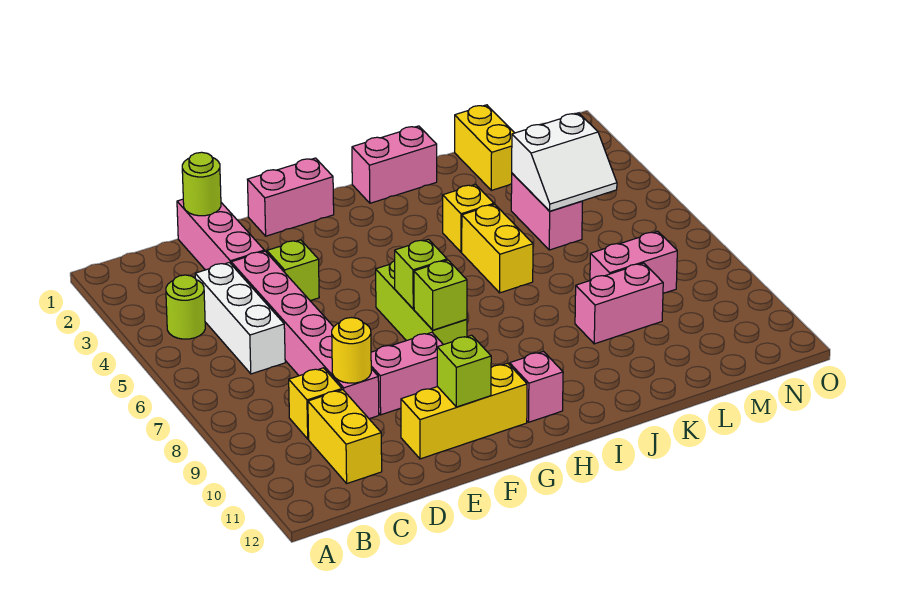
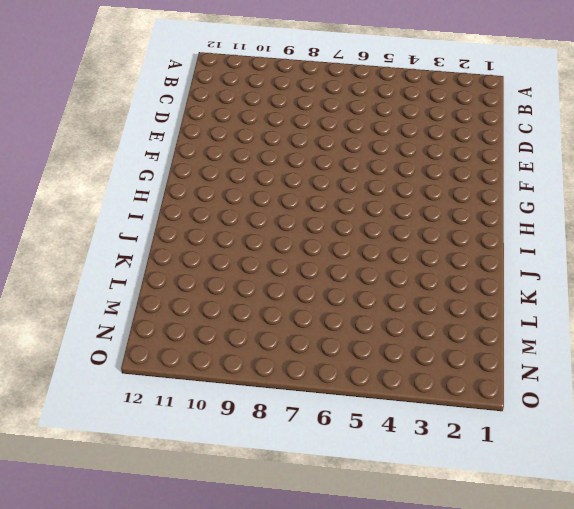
none -> lime round brick B4 level 1
none -> white brick C4:C6 level 1
none -> yellow brick C9 level 1

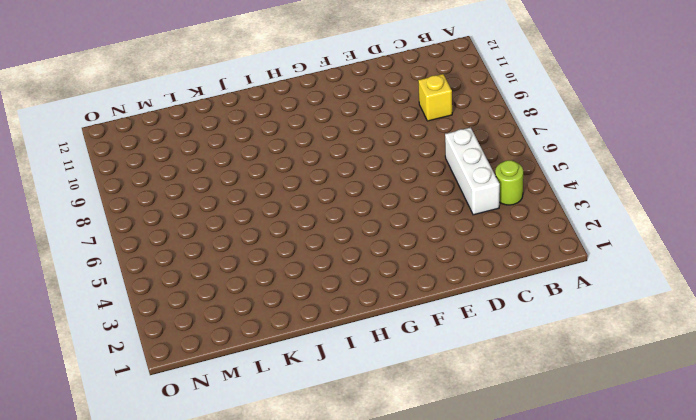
none -> yellow brick C10:C11 level 1
none -> pink brick D1:D3 level 1
none -> pink brick D4:D9 level 1

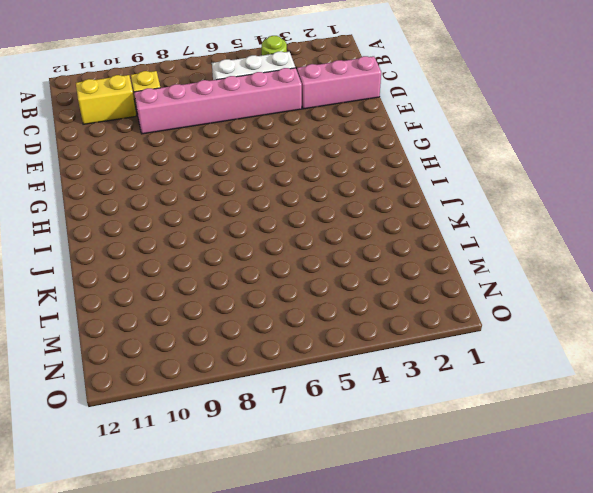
none -> lime brick E4 level 1
none -> pink brick E9:F9 level 1
none -> yellow brick E11:G11 level 1

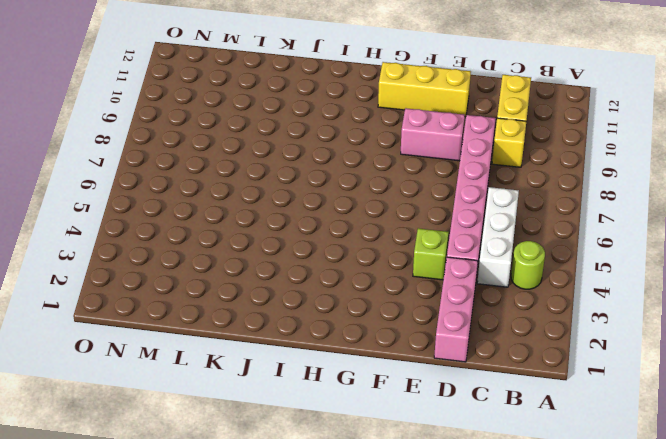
none -> pink brick F1:G1 level 1
none -> lime brick G6:G8 level 1
none -> pink brick H11 level 1

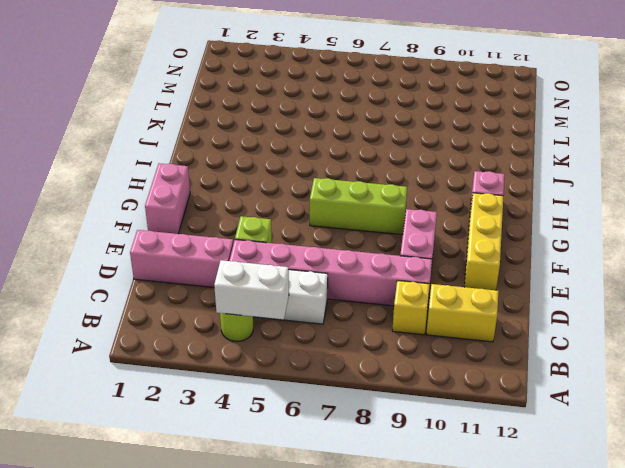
white brick B4:B5 level 2 -> none
none -> pink brick I1:J1 level 1
none -> yellow brick J4 level 1
none -> yellow brick J5:J6 level 1

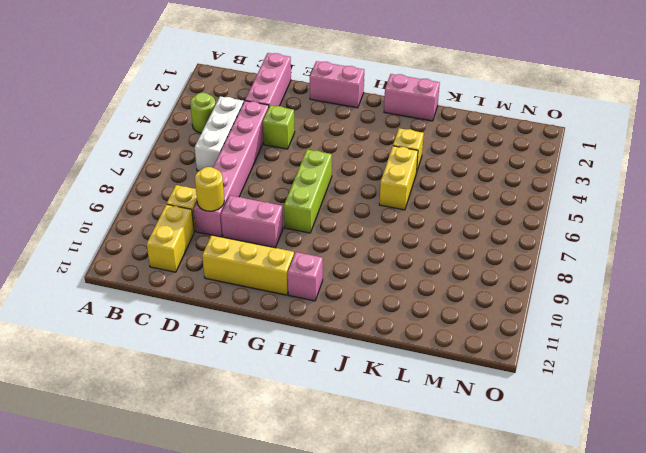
none -> pink brick K9:L9 level 1
none -> yellow brick L1:L2 level 1
none -> pink brick L4:L5 level 1

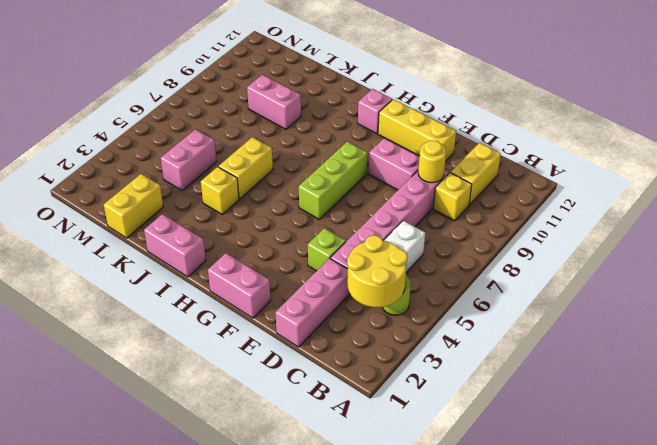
yellow round brick B3:C4 level 2 -> none
none -> pink brick L8:M8 level 1
none -> lime round brick D1 level 2
none -> lime brick F11 level 2

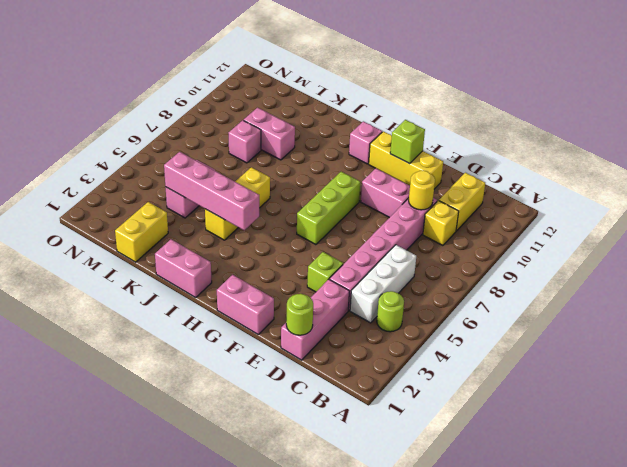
pink brick I4:L4 level 2 -> white slope L4:M5 level 2 top 4
pink brick L8 level 1 -> pink brick L8:M8 level 1
none -> lime brick G7 level 2
none -> lime brick G8 level 2

